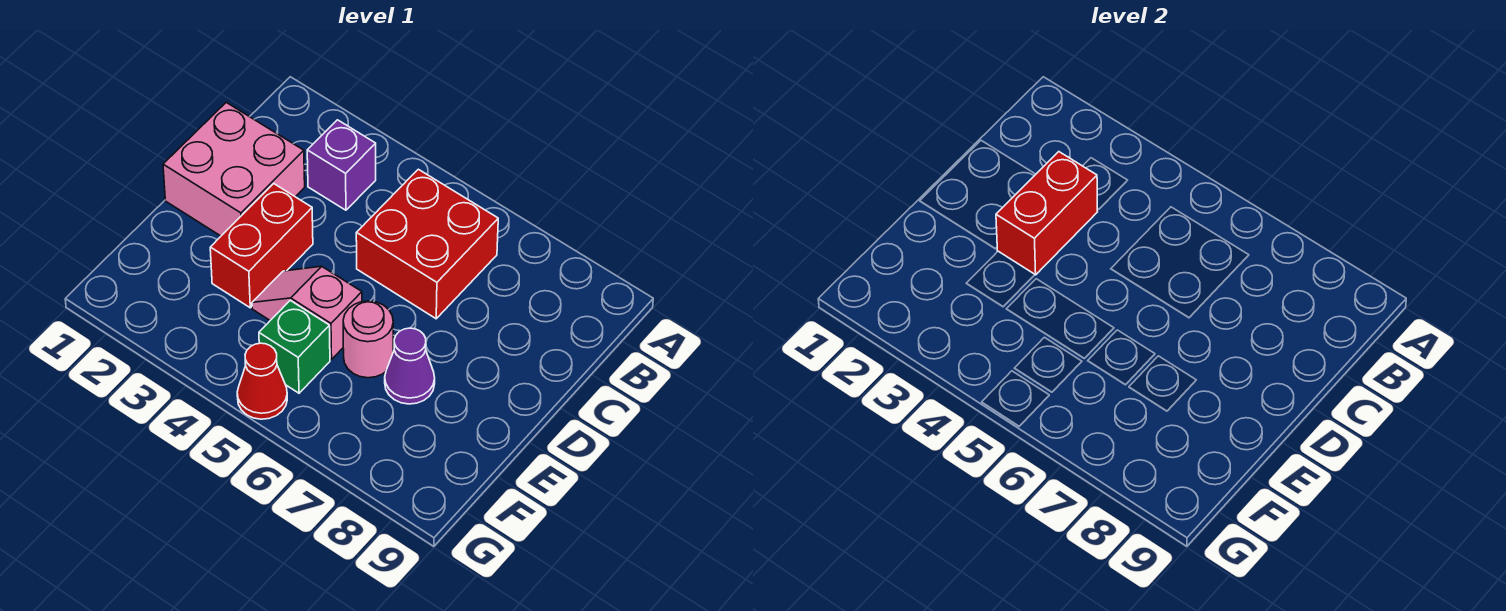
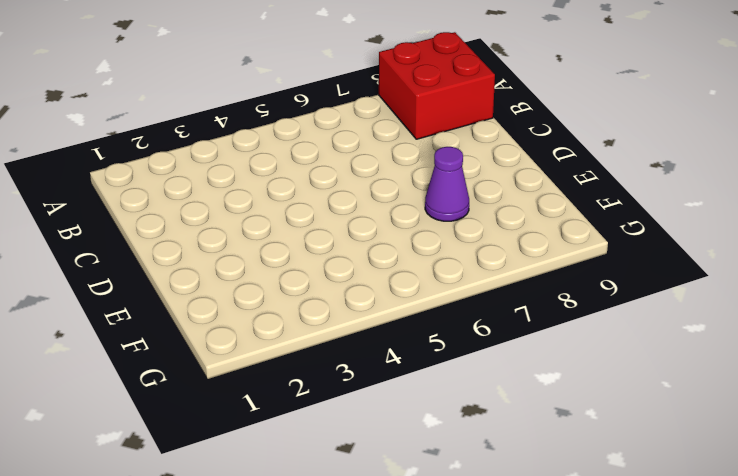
red brick A8:B9 level 1 -> red brick B5:C6 level 1
none -> purple brick B3 level 1
none -> pink brick C1:D2 level 1

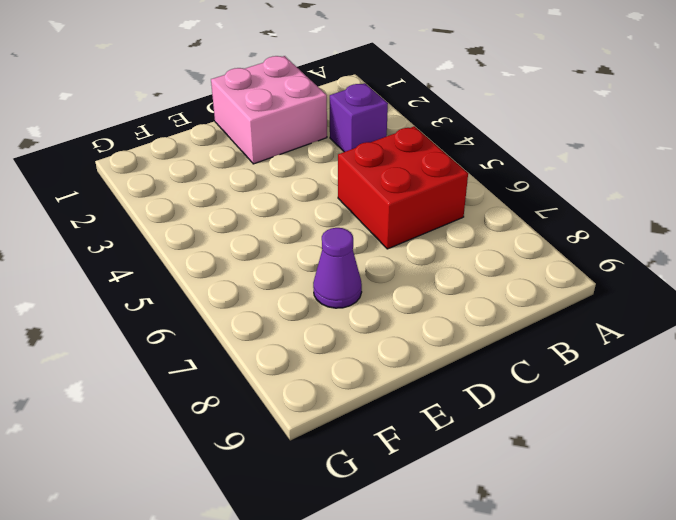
none -> red brick D3:E3 level 1
none -> pink slope E4:E5 level 1 top 5

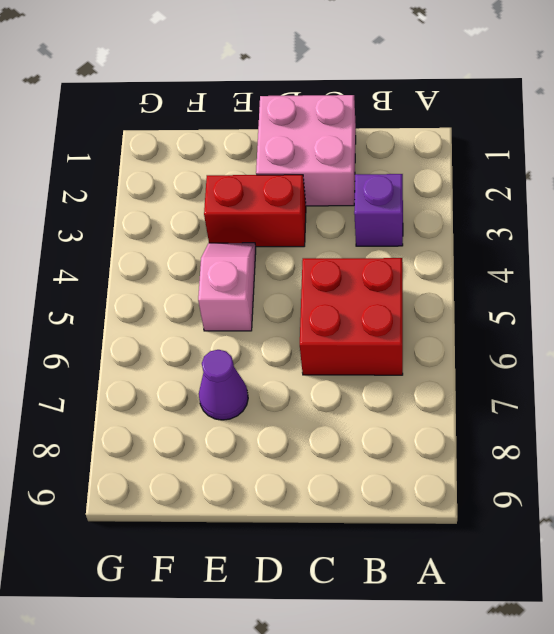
none -> pink round brick E6 level 1
none -> green brick F5 level 1

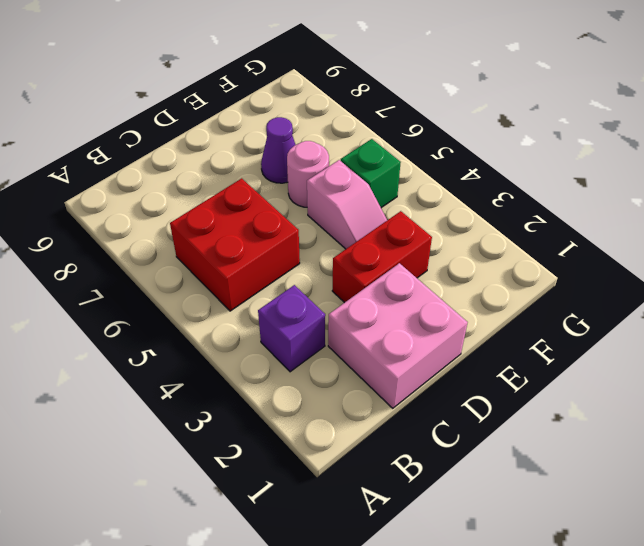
none -> red cone G5 level 1
none -> red brick C3:D3 level 2

